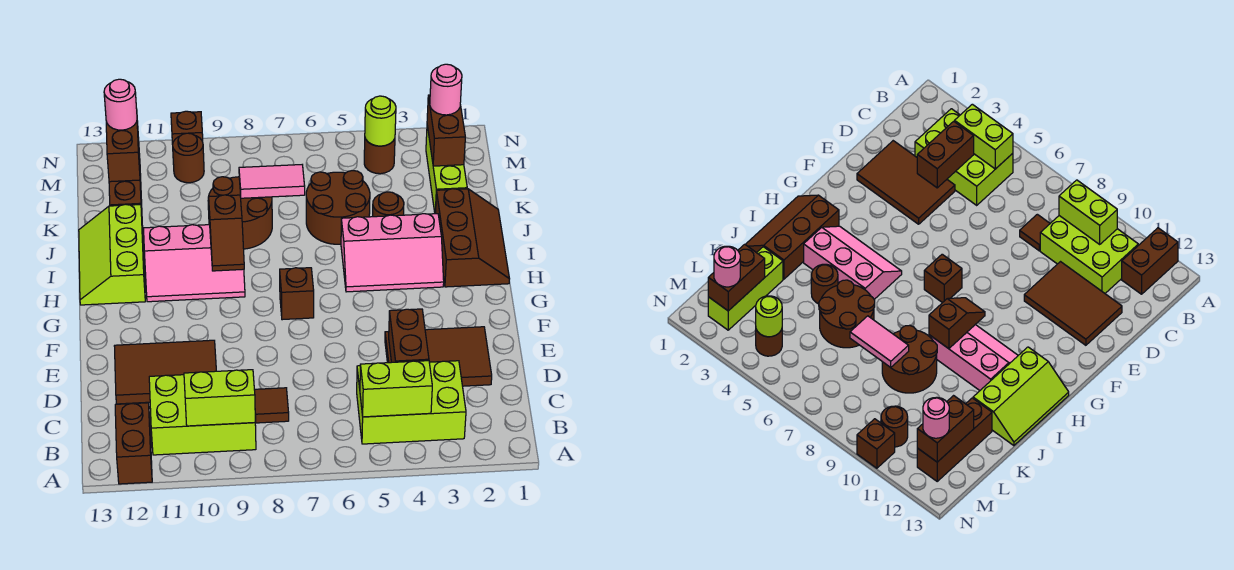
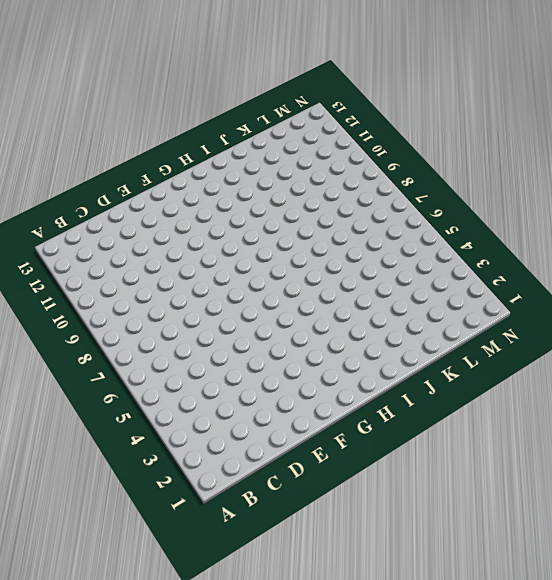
none -> brown brick A12:B12 level 1
none -> lime brick B3:C5 level 1
none -> lime brick B9:C11 level 1

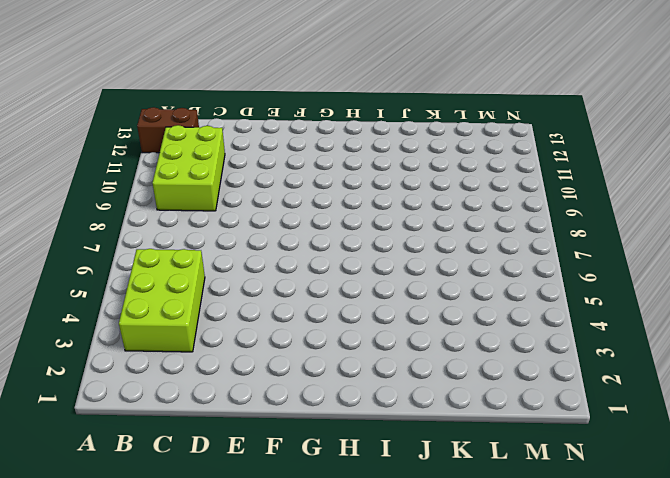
none -> brown tile C8 level 1
none -> brown tile D2:E4 level 1
none -> brown tile D10:E12 level 1

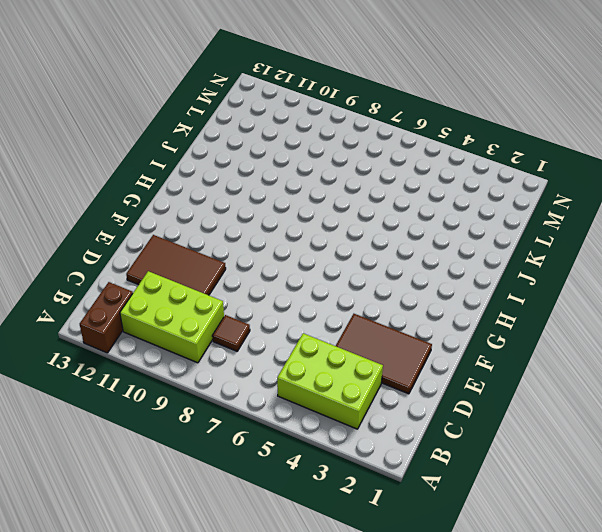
none -> brown brick G7 level 1
none -> brown slope H1:J2 level 1 top 2
none -> pink slope H3:I5 level 1 top I

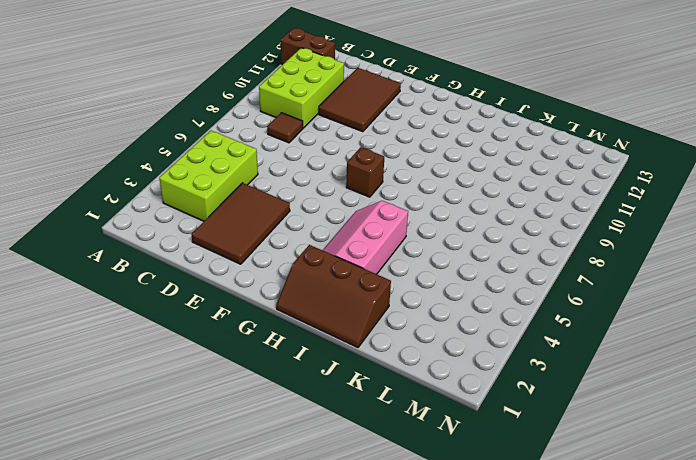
none -> pink slope H9:I11 level 1 top I
none -> lime slope H12:J13 level 1 top 12
none -> brown round brick J4 level 1

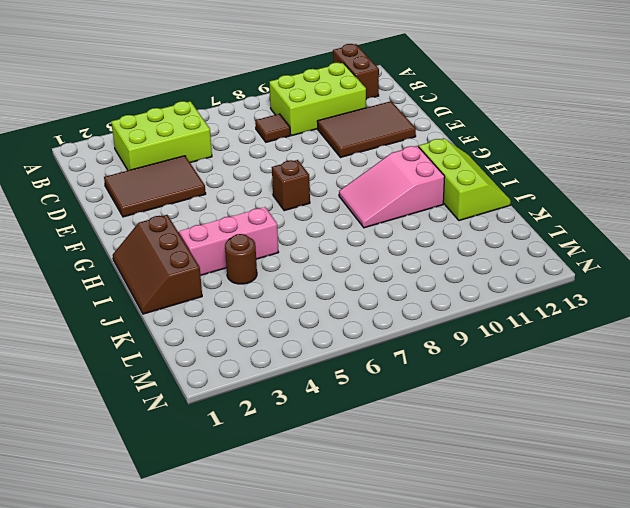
pink slope H9:I11 level 1 top 11 -> pink slope H9:I11 level 1 top I
none -> brown round brick J5:K6 level 1
none -> brown round brick J8:K9 level 1
none -> lime brick K2:M2 level 1

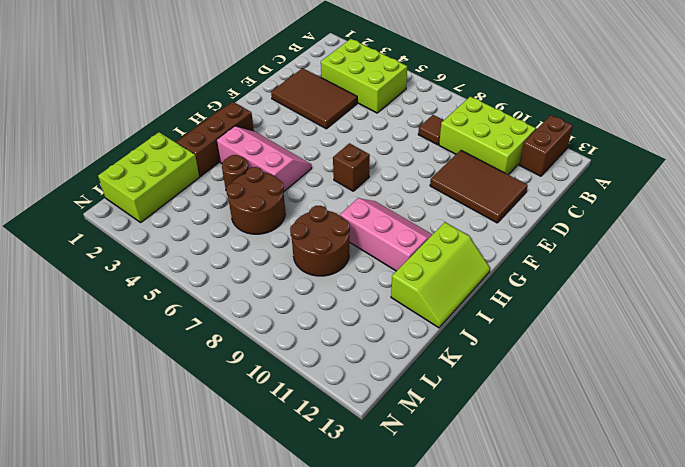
lime brick K1:M2 level 1 -> lime brick K2:M2 level 1
none -> brown brick K12:M12 level 1
none -> brown round brick M4 level 1
none -> brown round brick M10 level 1

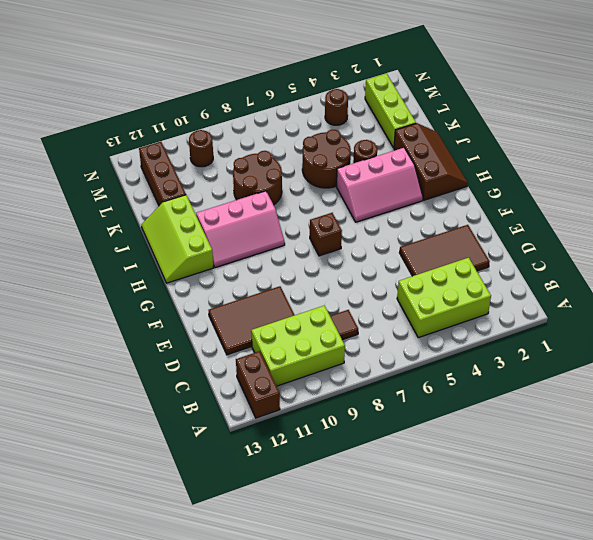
none -> brown brick N10 level 1
none -> lime brick B4:B5 level 2
none -> lime brick B9:B10 level 2

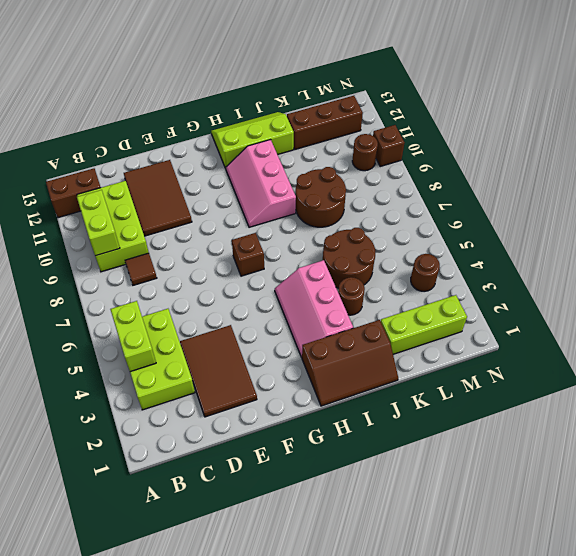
none -> brown brick C4:D4 level 2
none -> brown slope H9:I9 level 2 top I
none -> pink tile K7:K8 level 2

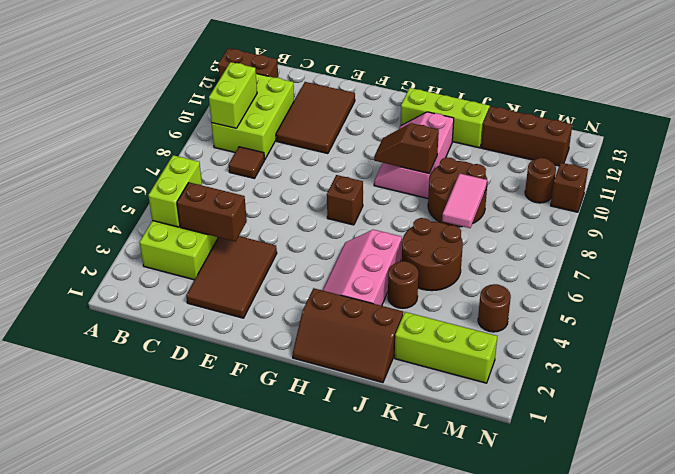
none -> brown brick L2:M2 level 2
none -> brown brick L12:M12 level 2
none -> lime round brick M4 level 2

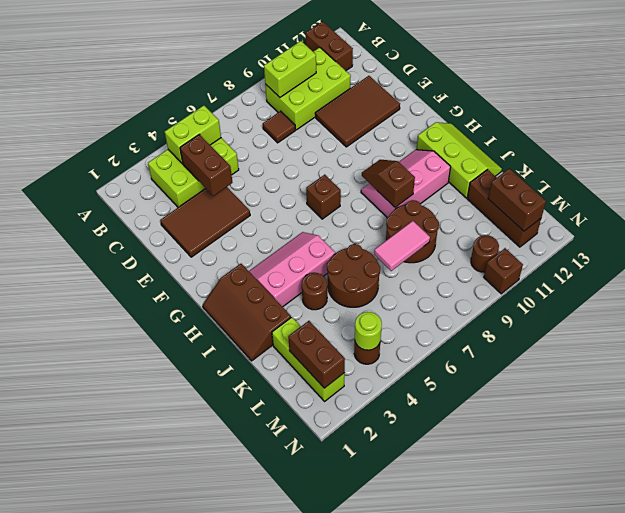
none -> pink round brick M2 level 3
none -> pink round brick M12 level 3

